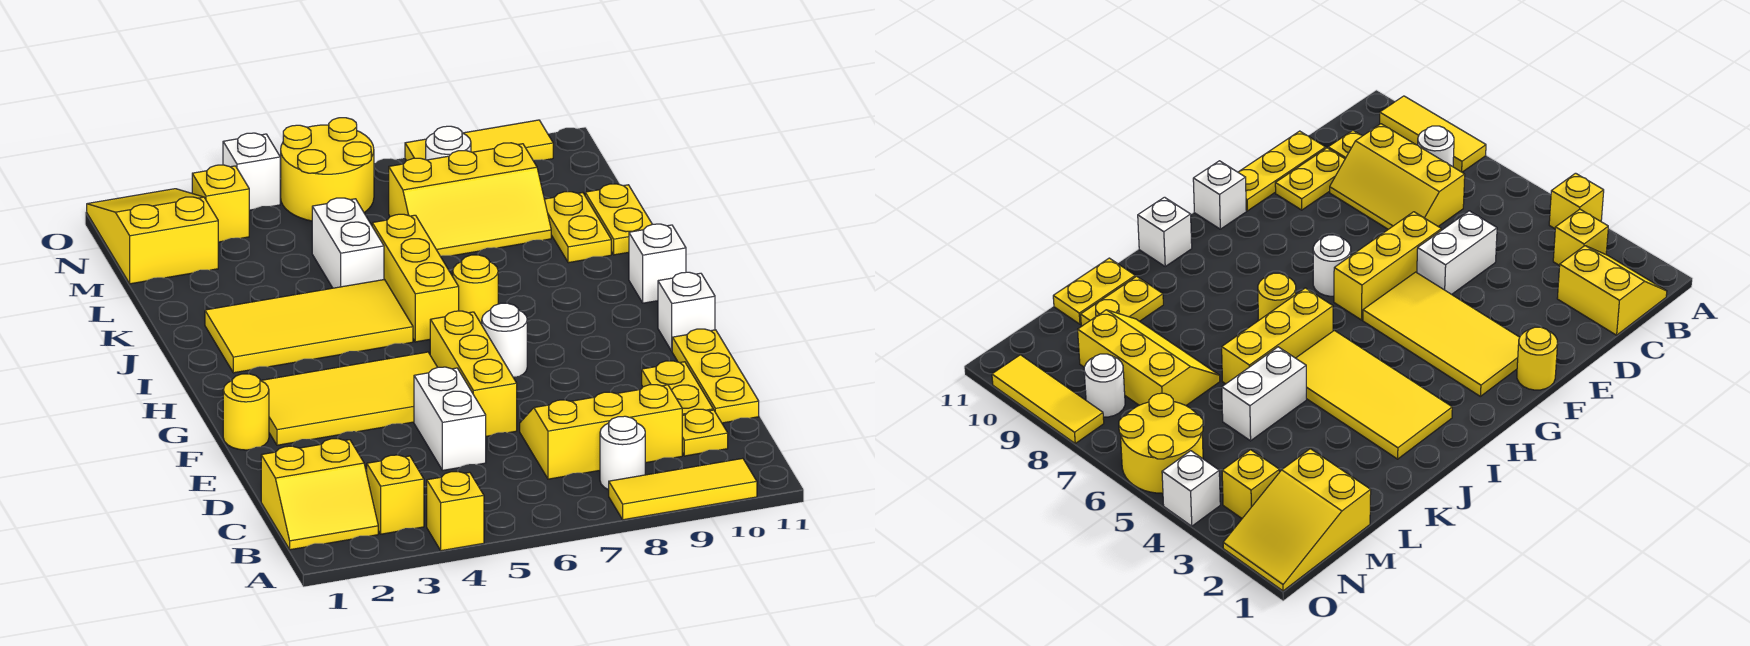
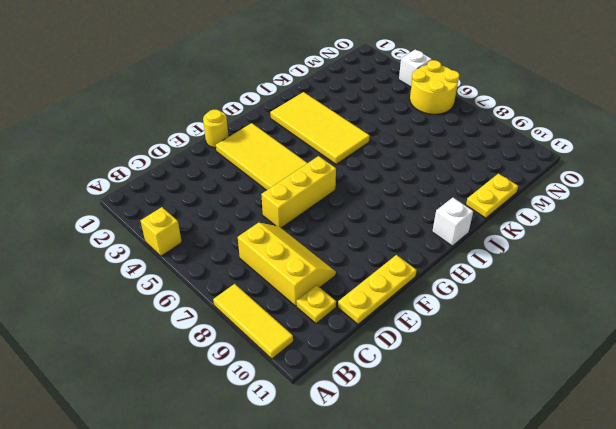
none -> yellow slope B1:C2 level 1 top C
none -> yellow brick B3 level 1
none -> white round brick B8 level 1

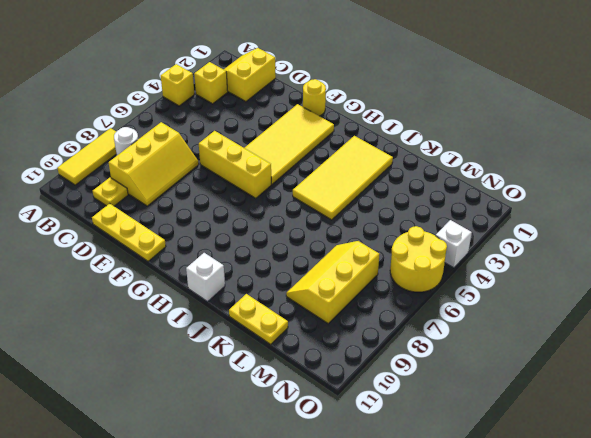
none -> white brick D5:E5 level 1
none -> yellow plate D10:E10 level 1
none -> white round brick G7 level 1

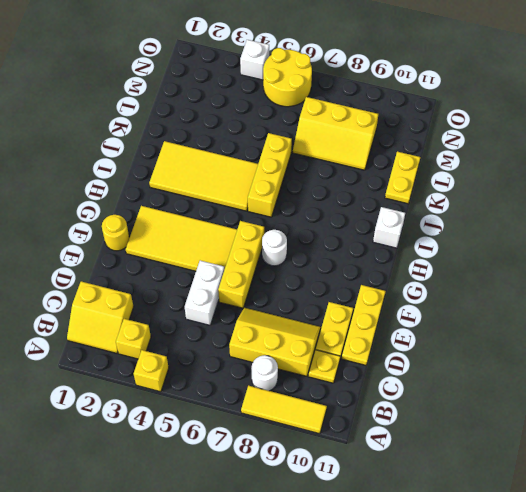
none -> white brick G11 level 1
none -> yellow round brick I7 level 1
none -> white brick K5:L5 level 1

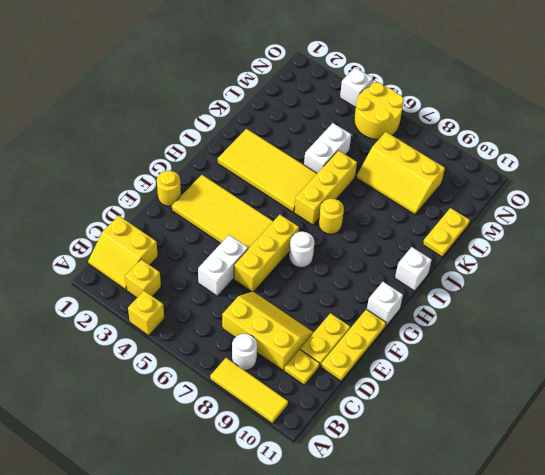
none -> yellow plate K10:L10 level 1
none -> yellow slope M1:O2 level 1 top M
none -> yellow brick N3 level 1

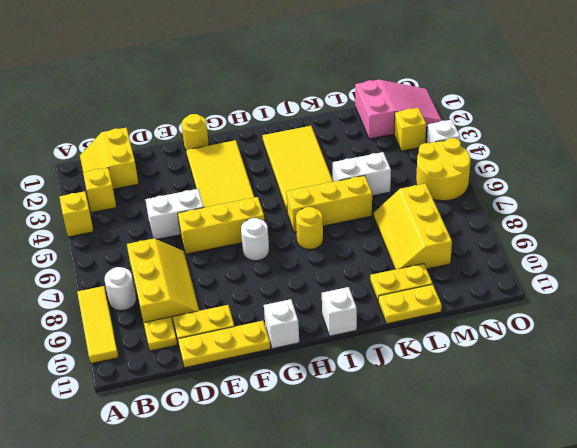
pink slope M1:O2 level 1 top M -> yellow slope M1:O2 level 1 top M
none -> white round brick N8 level 1
none -> yellow tile O8:O10 level 1

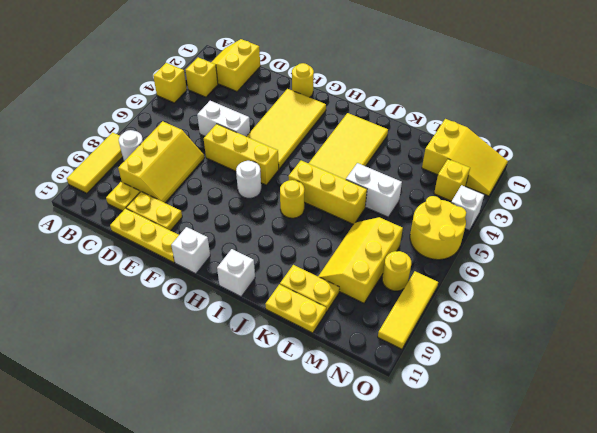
yellow round brick N8 level 1 -> white round brick N8 level 1

